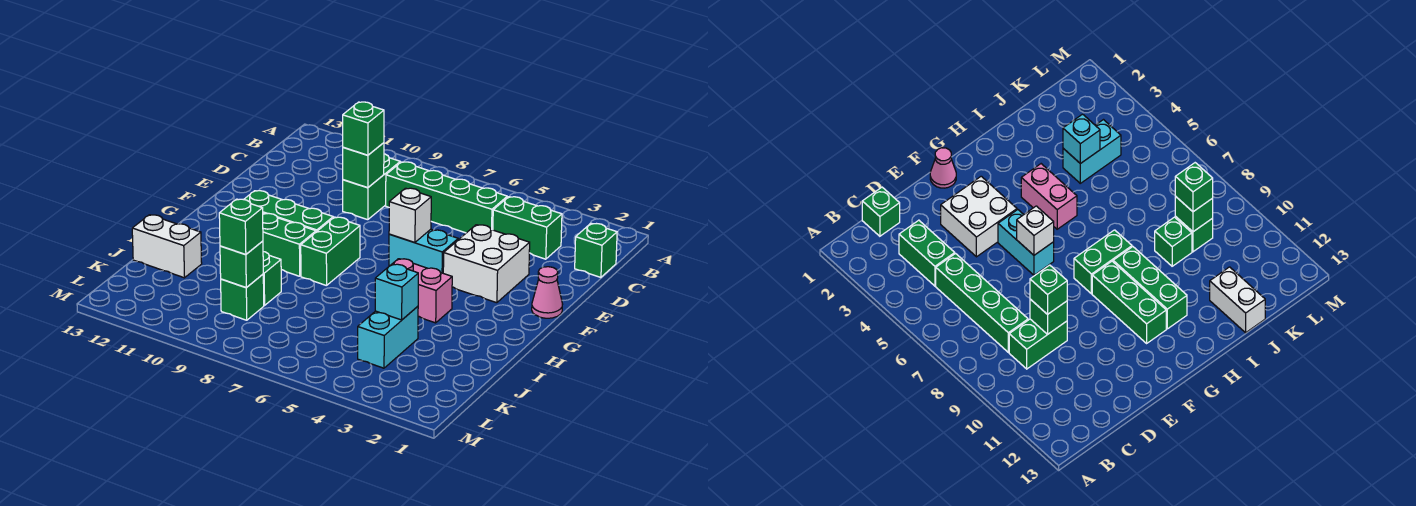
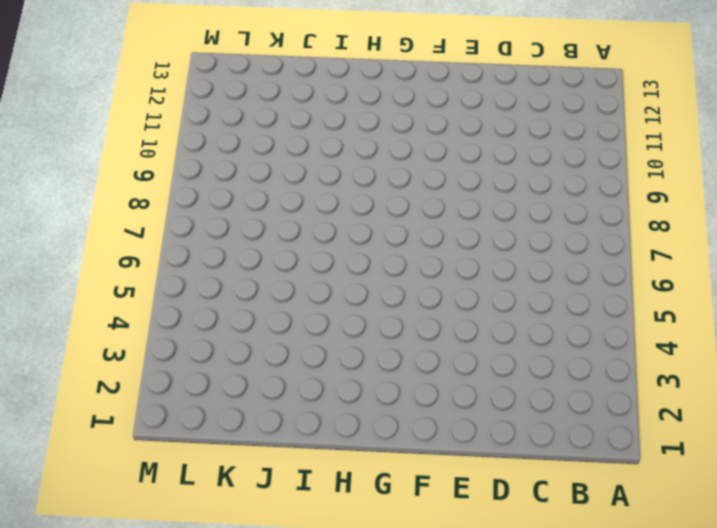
none -> green brick C1 level 1
none -> green brick C3:C4 level 1
none -> green brick C5:C8 level 1

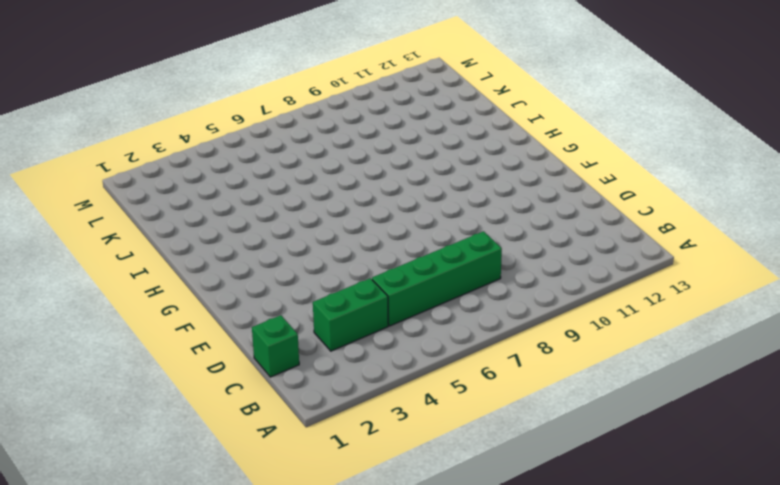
none -> green brick C9:D9 level 1
none -> white brick E3:F4 level 1
none -> pink cone F1 level 1

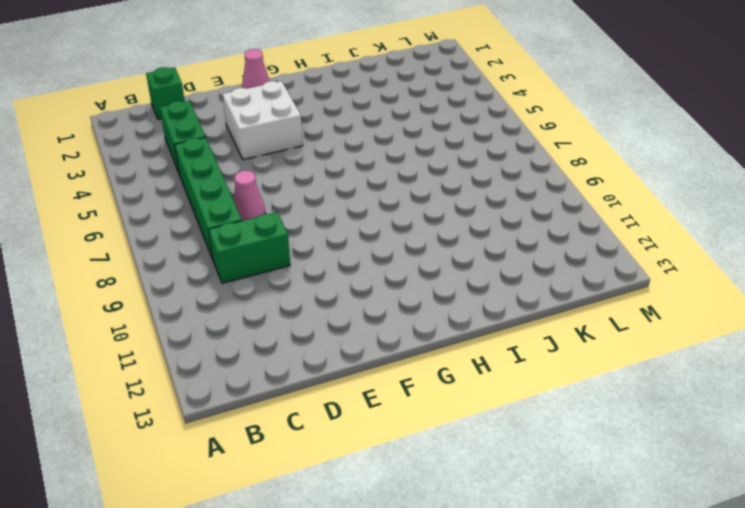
pink cone D7 level 1 -> none
none -> cyan brick F5:F6 level 1
none -> green brick G8:H8 level 1
none -> green brick G9:G11 level 1

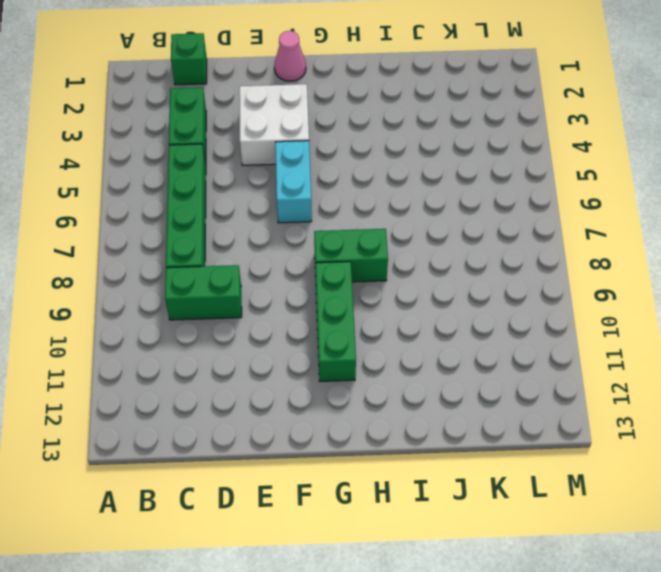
none -> pink brick H4:H5 level 1
none -> green brick H9:H11 level 1
none -> cyan brick J4:K4 level 1

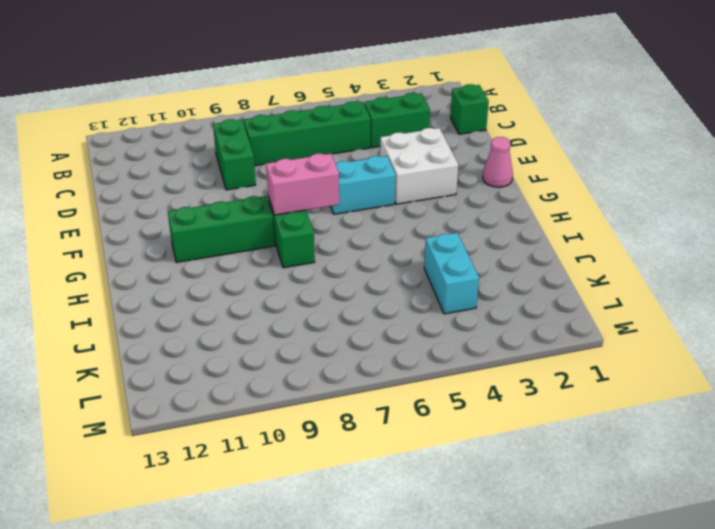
pink brick G7:G8 level 2 -> pink brick H4:H5 level 1
none -> green brick H9:H11 level 1
none -> green brick J9 level 1
none -> white brick J12:J13 level 1

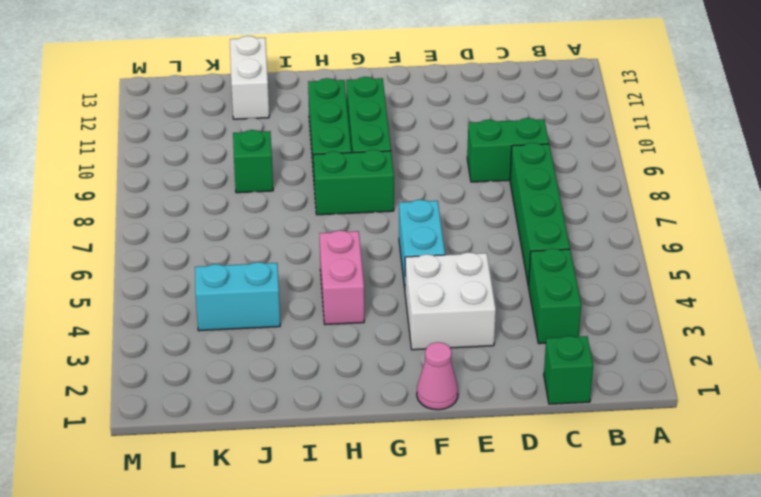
none -> green brick K9 level 1
none -> green brick D9 level 2
none -> white brick F6 level 2

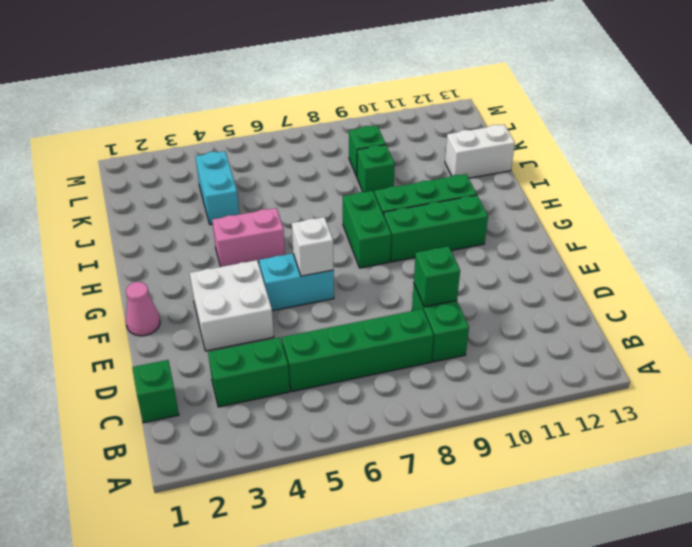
none -> cyan brick J4 level 2
none -> green brick K9 level 2
none -> green brick D9 level 3

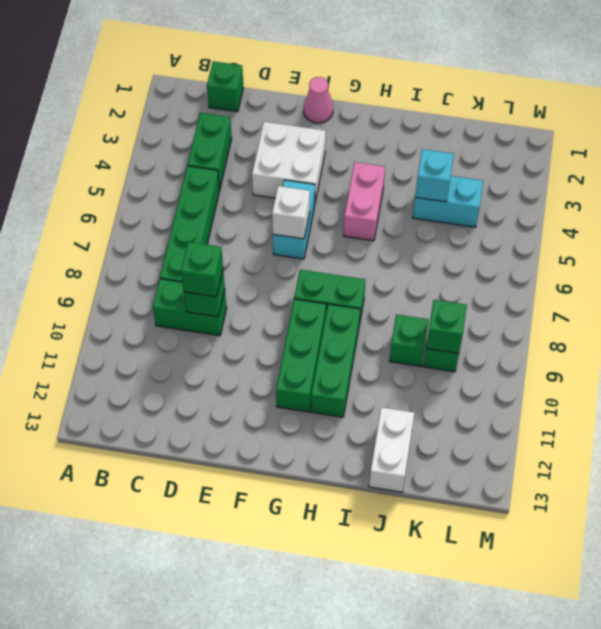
none -> green brick K9 level 3

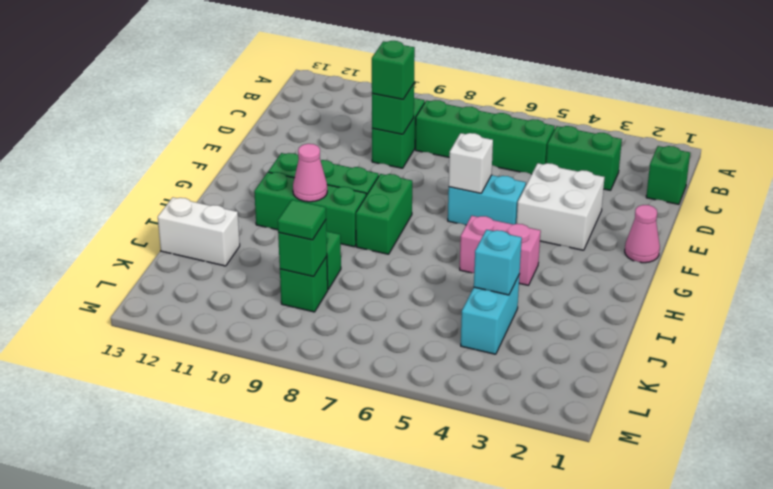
pink cone H10 level 2 -> none
green tile K9 level 3 -> green brick K9 level 3

